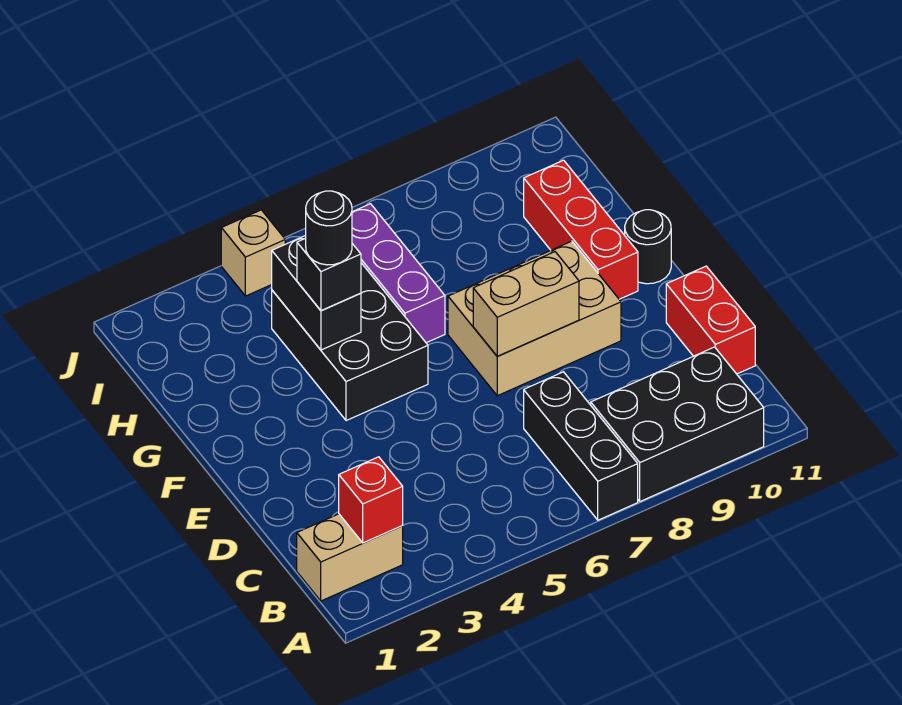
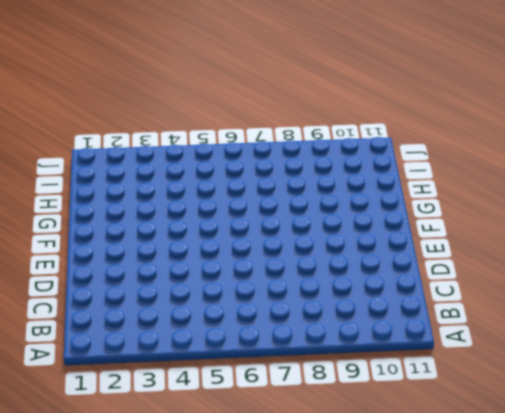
none -> black brick A7:C7 level 1
none -> black brick A8:B10 level 1
none -> tan brick B1:B2 level 1

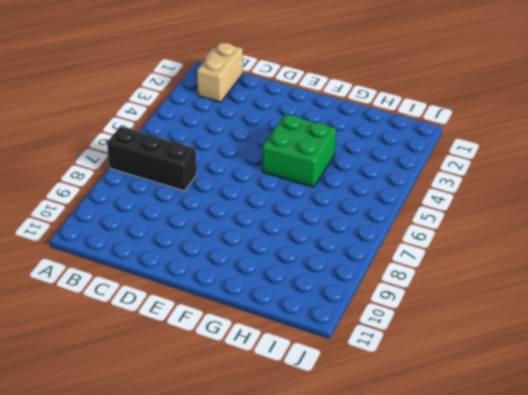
green brick F4:G5 level 1 -> black brick F4:H5 level 1
none -> black brick A8:B10 level 1
none -> red brick C11:D11 level 1
none -> tan brick E7:F9 level 1

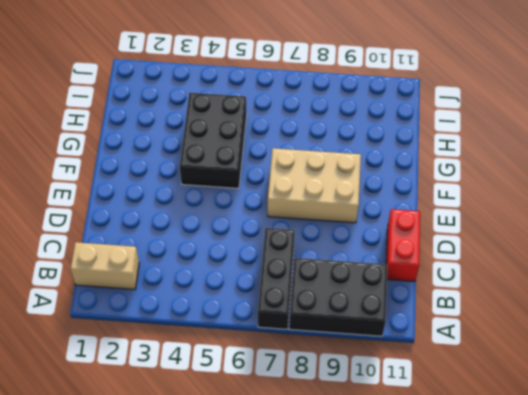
none -> red brick F10:H10 level 1
none -> black round brick F11 level 1
none -> purple brick G6:I6 level 1

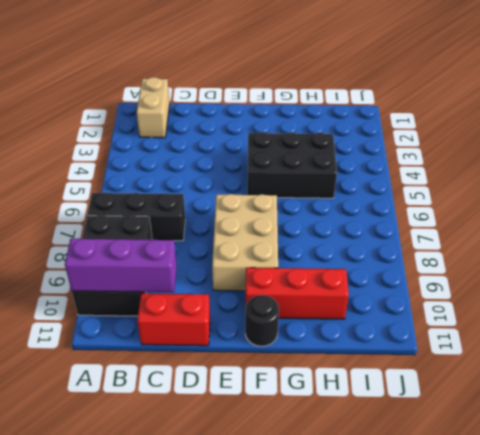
purple brick A10:C10 level 2 -> purple brick G6:I6 level 1
none -> tan brick J4 level 1
none -> red brick B2 level 2
none -> tan brick E7:E8 level 2

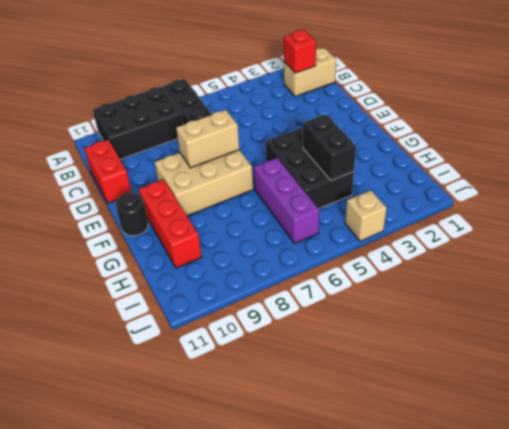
none -> black brick G4 level 3
none -> black round brick G4 level 4

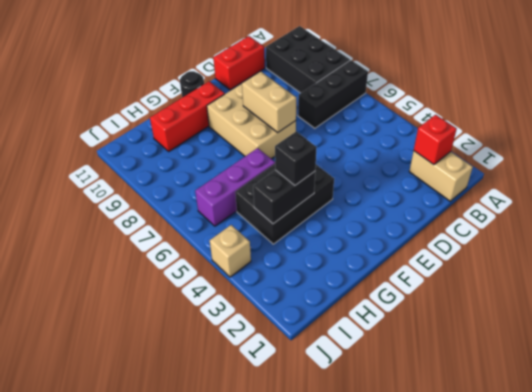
none -> black round brick G4 level 4

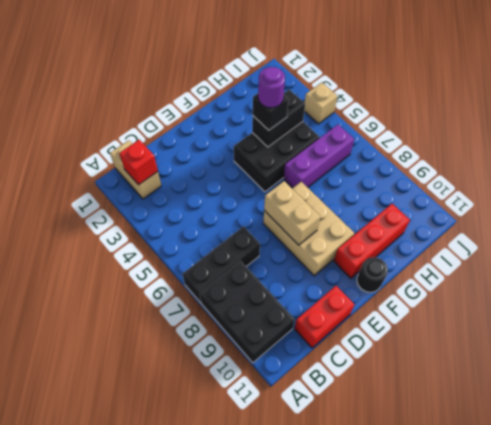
purple round brick G4 level 4 -> black round brick G4 level 4

